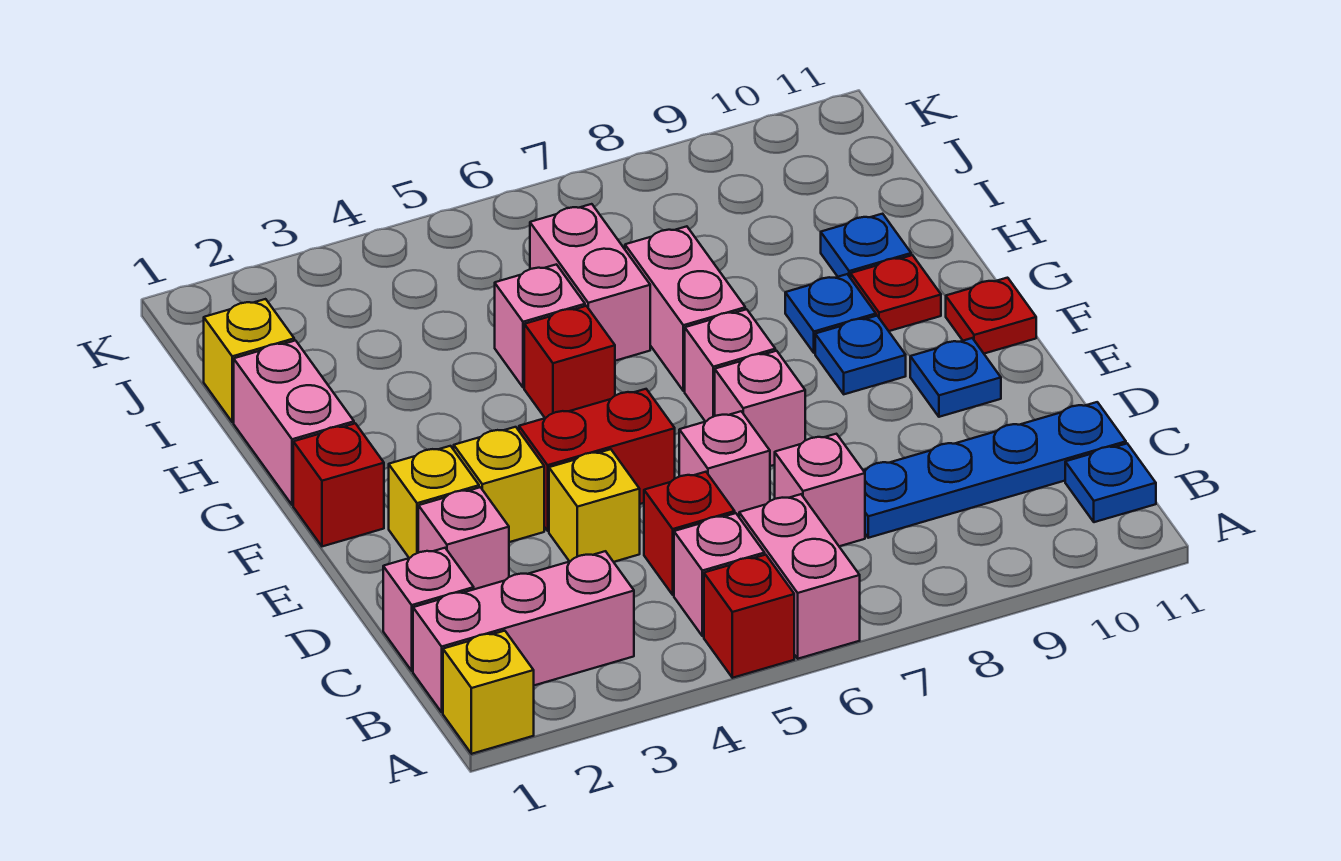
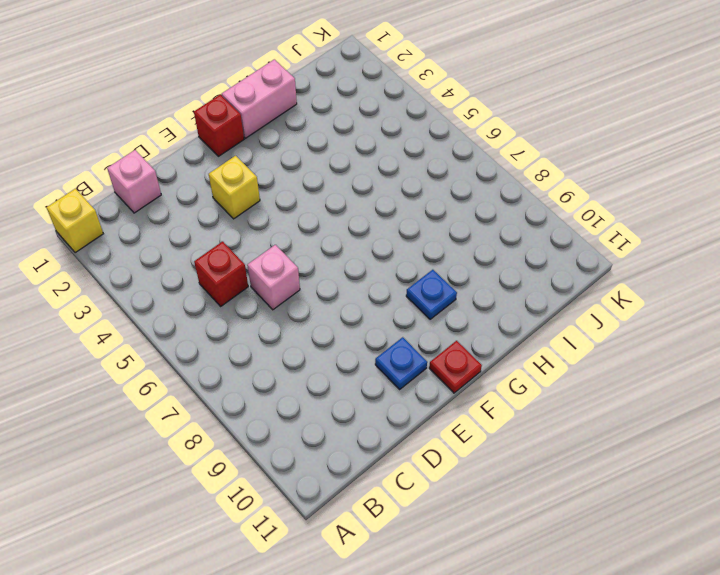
none -> red brick A5 level 1
none -> pink brick A6:B6 level 1
none -> pink brick B1:B3 level 1
none -> pink brick B5 level 1

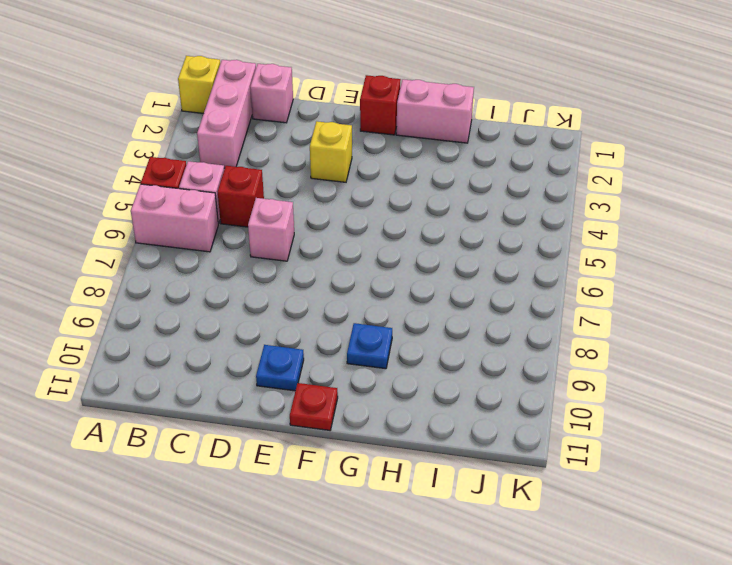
none -> blue plate B11 level 1
none -> pink brick C7 level 1
none -> blue plate C8:C11 level 1
none -> pink brick D2 level 1

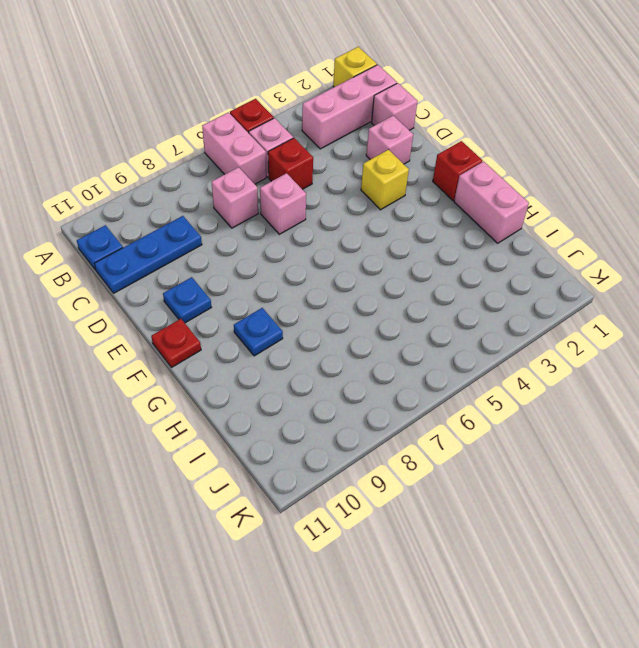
blue plate C9:C11 level 1 -> blue plate C8:C11 level 1
none -> yellow brick D4 level 1
none -> yellow brick E2 level 1
none -> red brick E4:E5 level 1
none -> pink brick E7 level 1

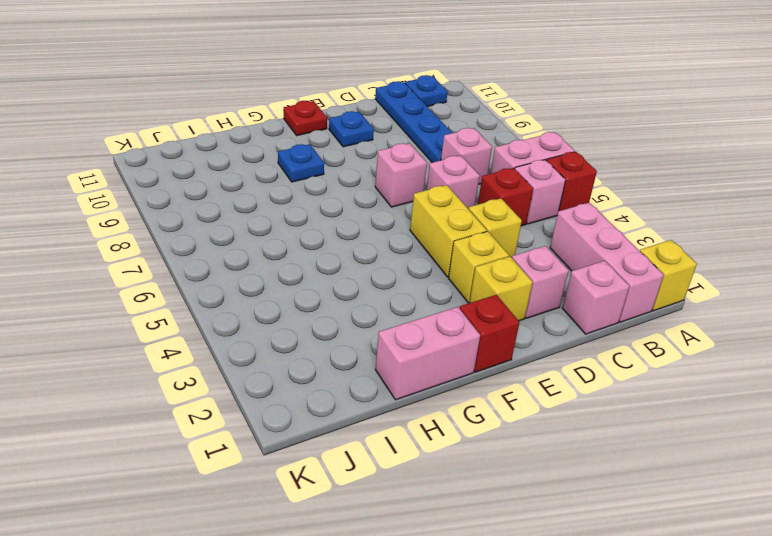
yellow brick E4:E5 level 1 -> red brick E4:E5 level 1
none -> pink brick F7 level 1
none -> blue plate F9 level 1
none -> red brick G5 level 1
none -> pink brick G7:H7 level 1

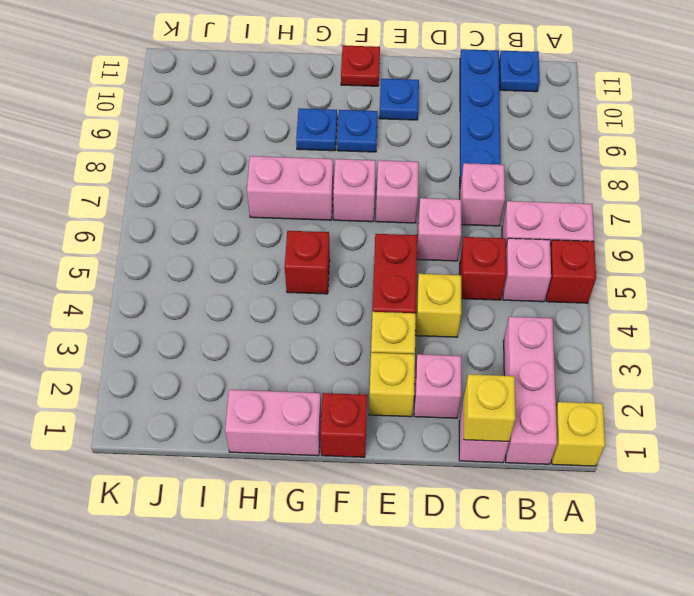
yellow brick C1 level 2 -> yellow brick I1 level 1
none -> red plate G10 level 1
none -> pink brick H5 level 1
none -> pink brick H6:I6 level 1
none -> blue plate H10 level 1

